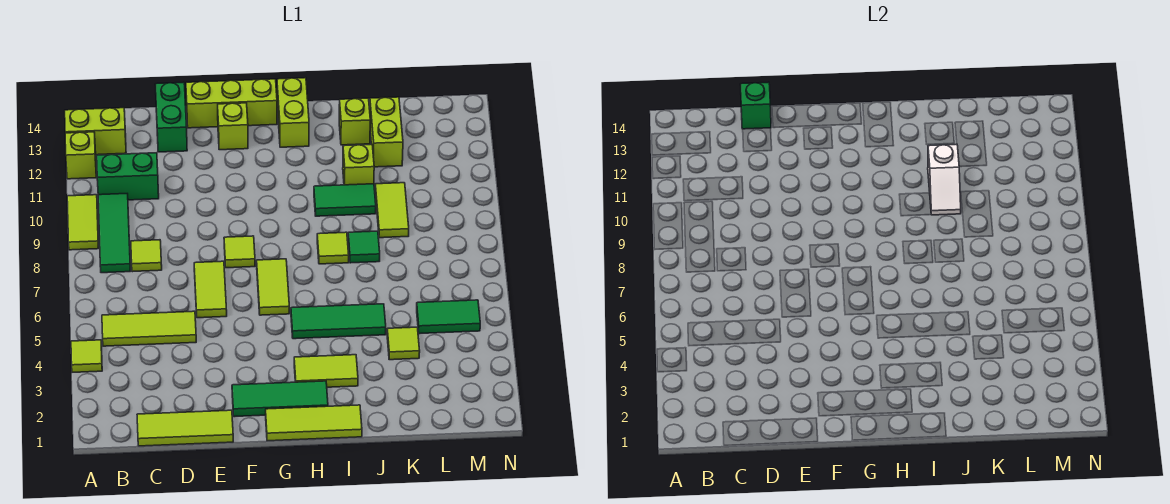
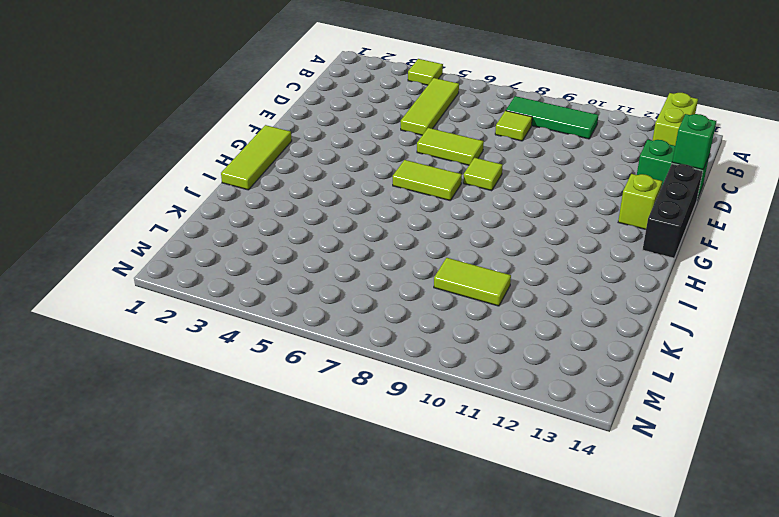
black brick E14:G14 level 1 -> lime brick E14:G14 level 1
none -> lime tile A9:A10 level 1
none -> lime brick A12 level 1
none -> green brick B11:C11 level 1
none -> lime tile C1:E1 level 1

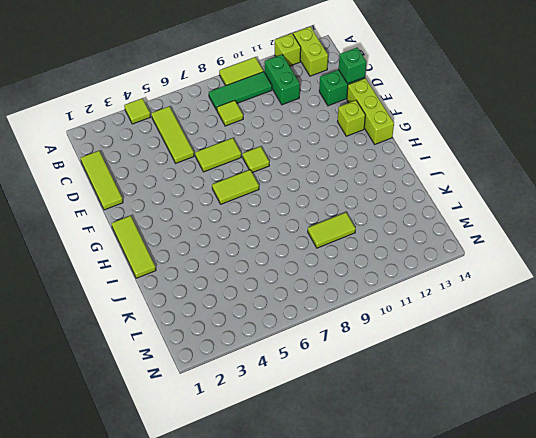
none -> green tile F2:H2 level 1
none -> lime tile H3:I3 level 1
none -> green tile H5:J5 level 1
none -> lime brick H13:H14 level 1

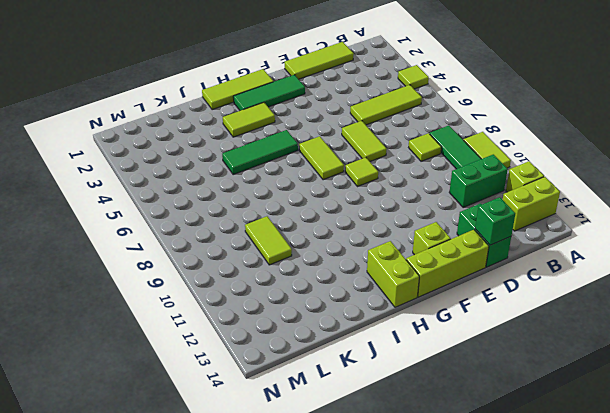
none -> lime tile I8 level 1
none -> green tile I10:J10 level 1
none -> green tile J8 level 1
none -> lime brick J11 level 1

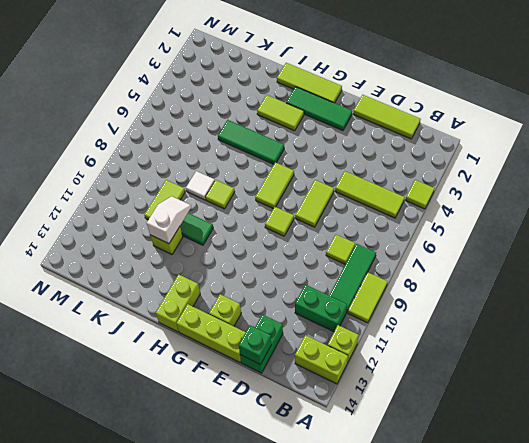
white tile J8 level 1 -> green tile J8 level 1
none -> lime brick J13 level 1
none -> lime tile K4 level 1
none -> lime brick K12:K13 level 1
none -> green tile L5:M5 level 1

